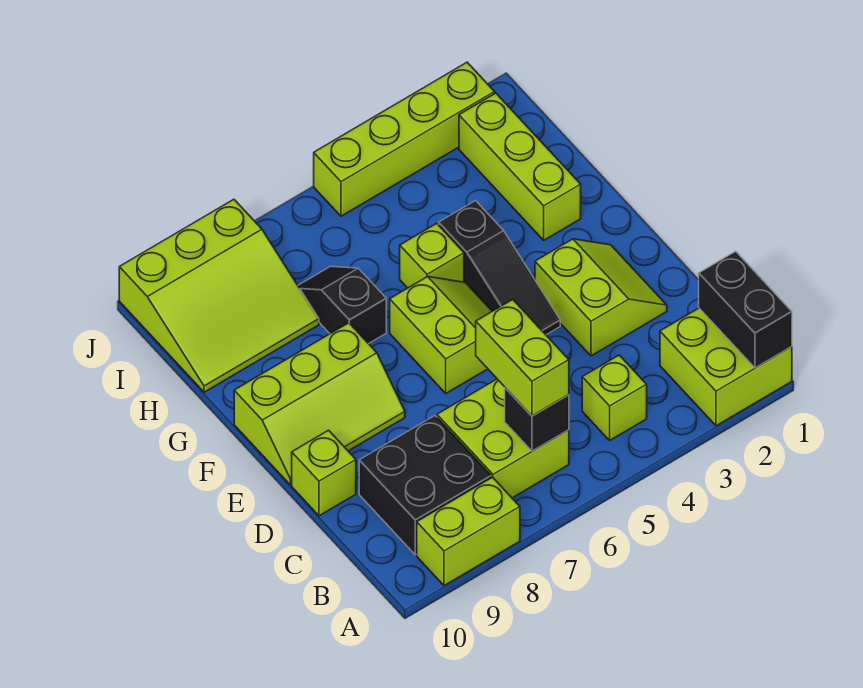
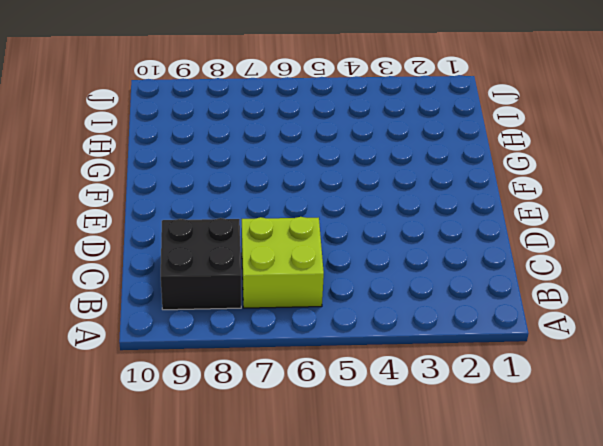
none -> lime brick A1:B2 level 1
none -> lime brick A8:A9 level 1
none -> lime brick B4 level 1

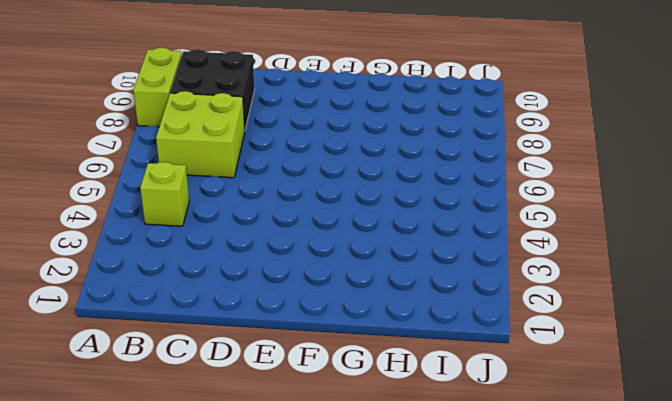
none -> lime brick A1:B2 level 1
none -> lime slope D2:E3 level 1 top 3
none -> lime brick D10 level 1

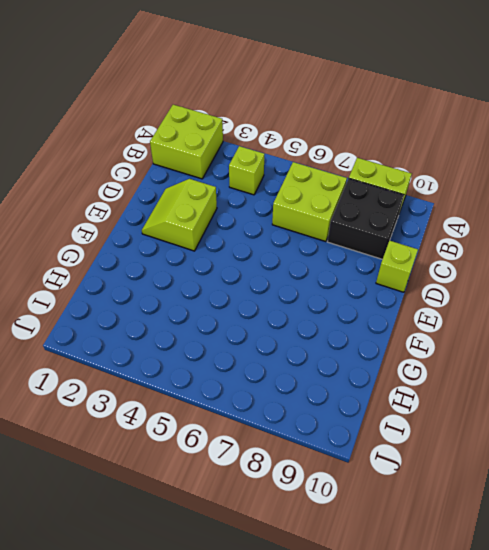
none -> black slope E4:G4 level 1 top G
none -> lime slope E5:F6 level 1 top 6
none -> lime slope E8:F10 level 1 top F

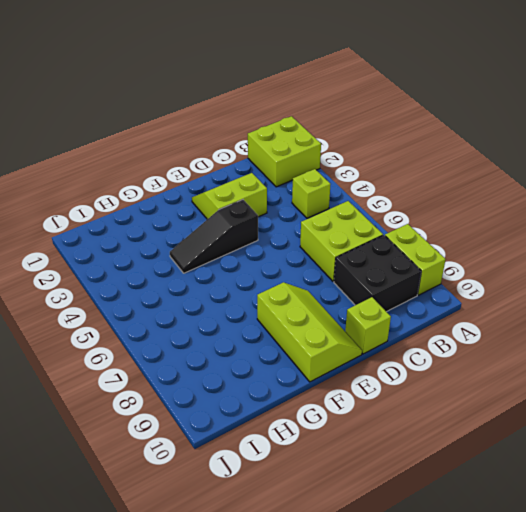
black slope E4:G4 level 1 top E -> black slope E4:G4 level 1 top G
none -> lime slope E5:F6 level 1 top 6
none -> lime brick G2:I2 level 1
none -> lime brick G5 level 1

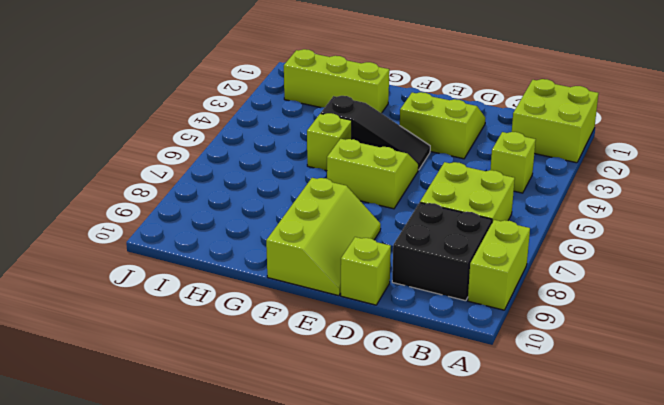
none -> black slope G7:H7 level 1 top G
none -> lime slope H8:J10 level 1 top J
none -> lime brick J2:J5 level 1

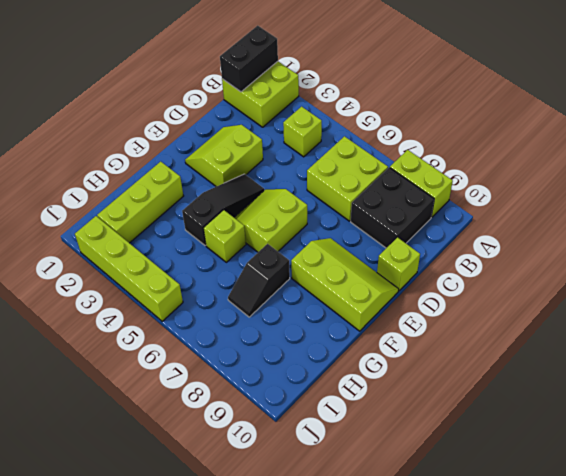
none -> lime slope H8:J10 level 1 top J
none -> black brick B6 level 2
none -> lime brick B6:C6 level 3

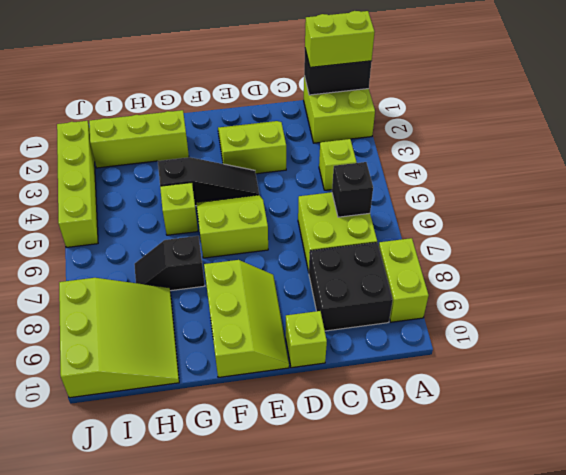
lime brick A1:B1 level 3 -> lime brick B6:C6 level 3

